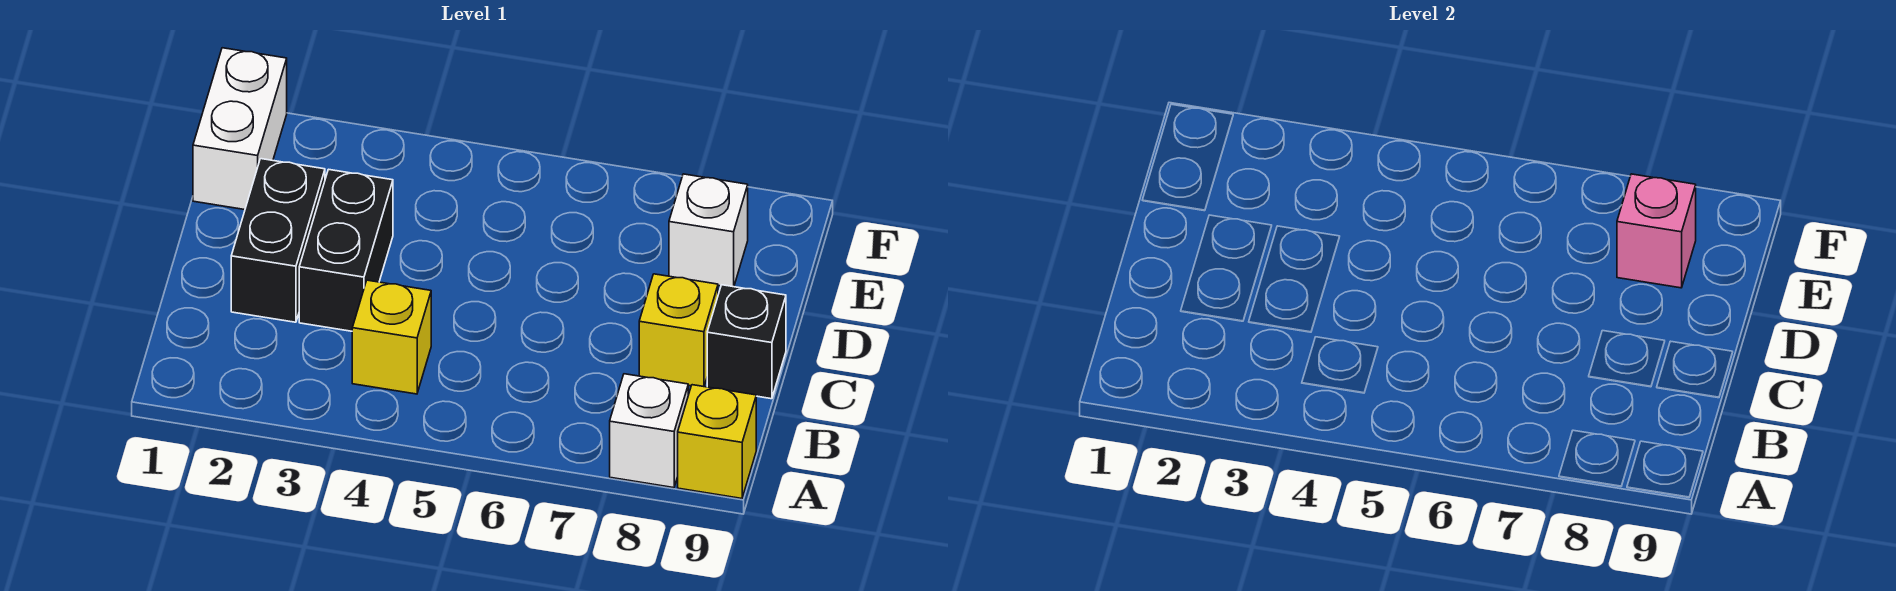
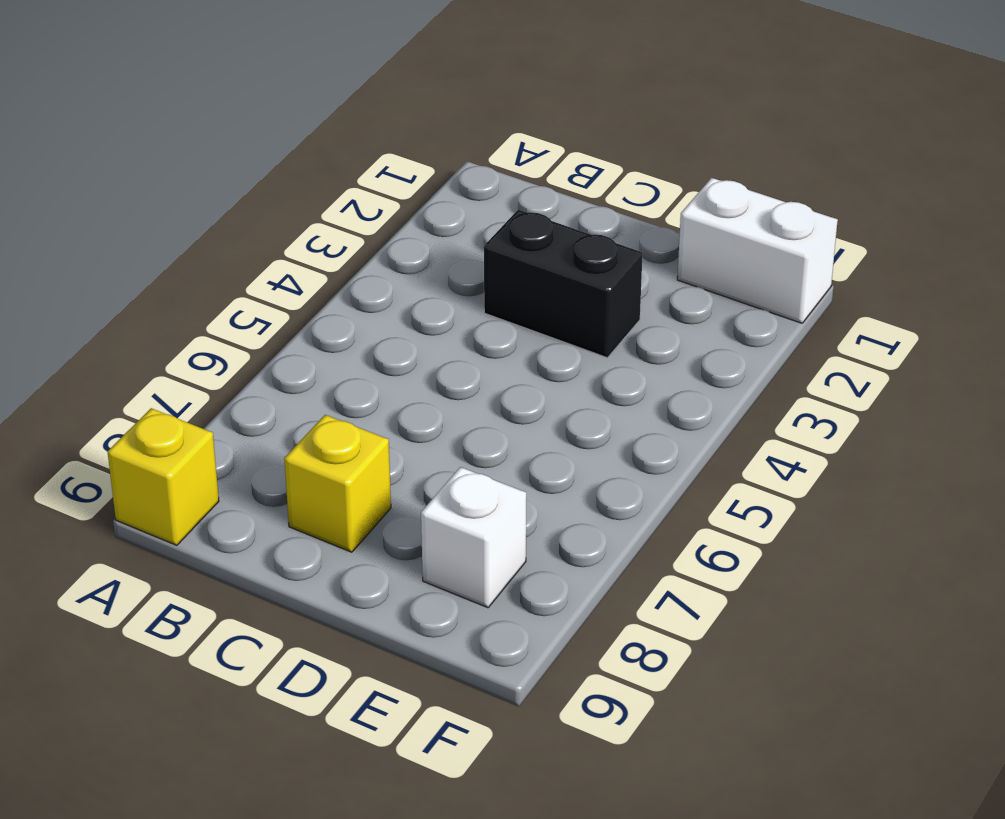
none -> white brick A8 level 1
none -> yellow brick B4 level 1

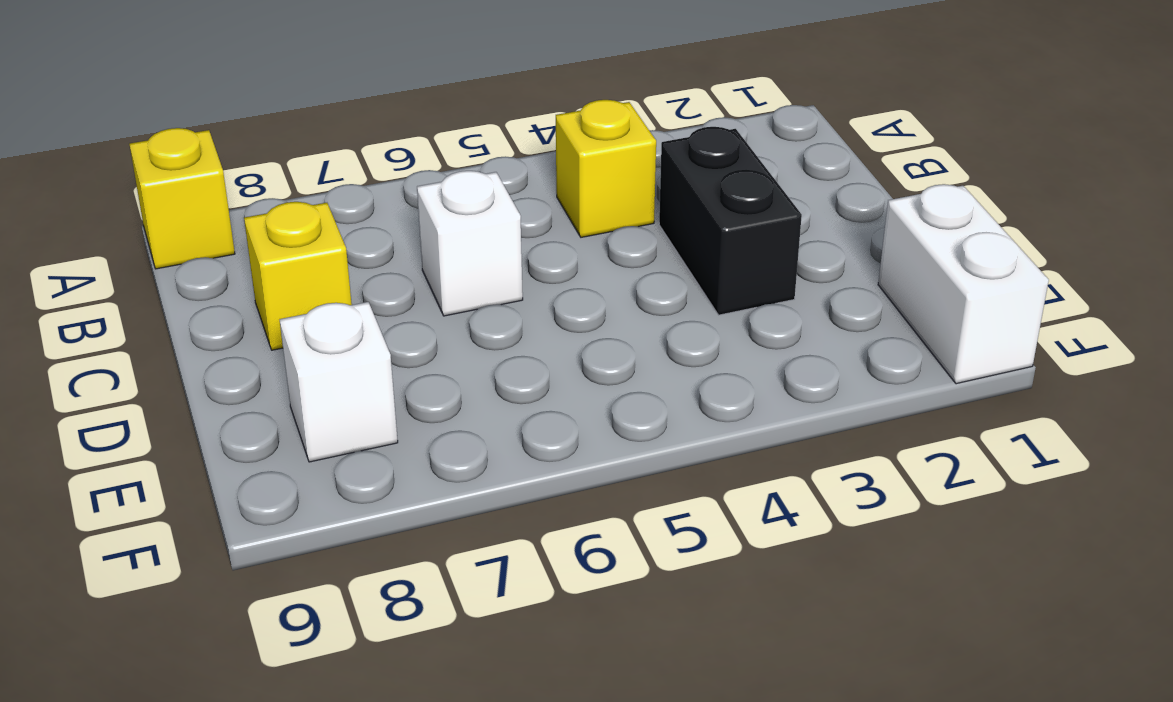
white brick C6 level 1 -> white brick A8 level 1
none -> black brick C2:D2 level 1
none -> black brick C9 level 1

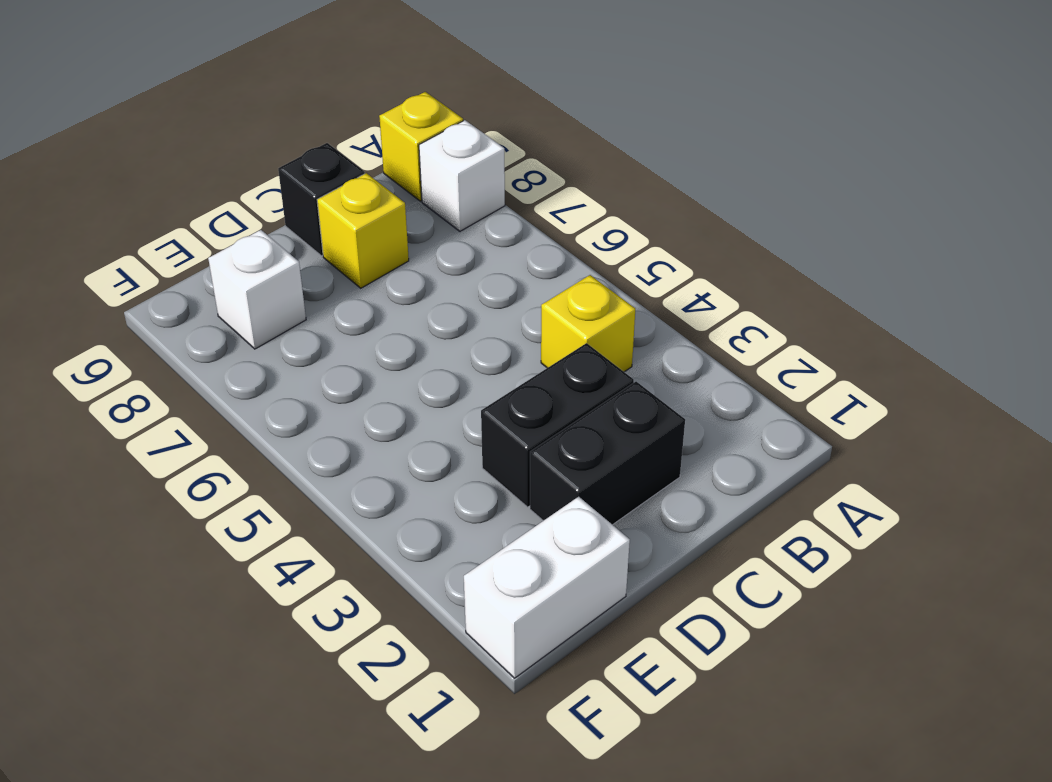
none -> pink brick E8 level 2

